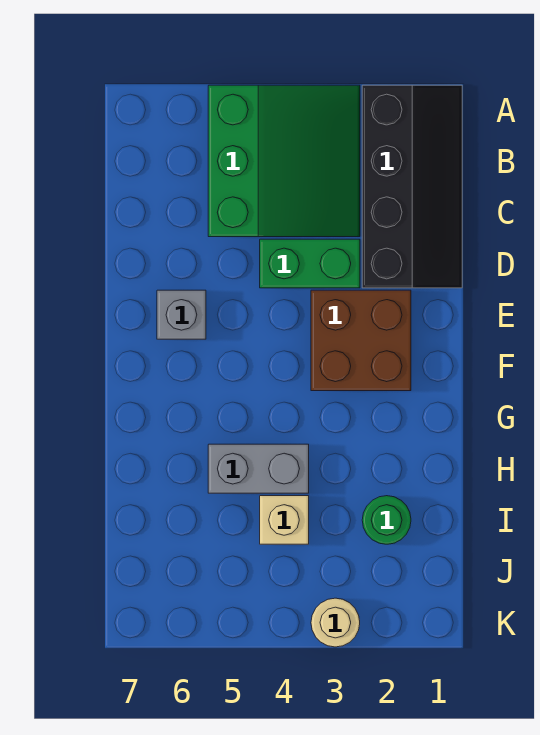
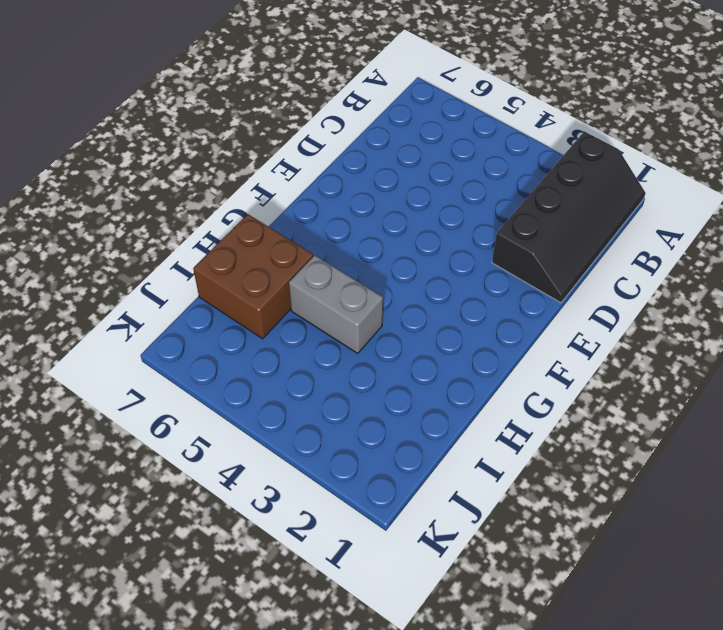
brown brick H6:I7 level 1 -> brown brick E2:F3 level 1
none -> green slope A3:C5 level 1 top 5
none -> green brick D3:D4 level 1

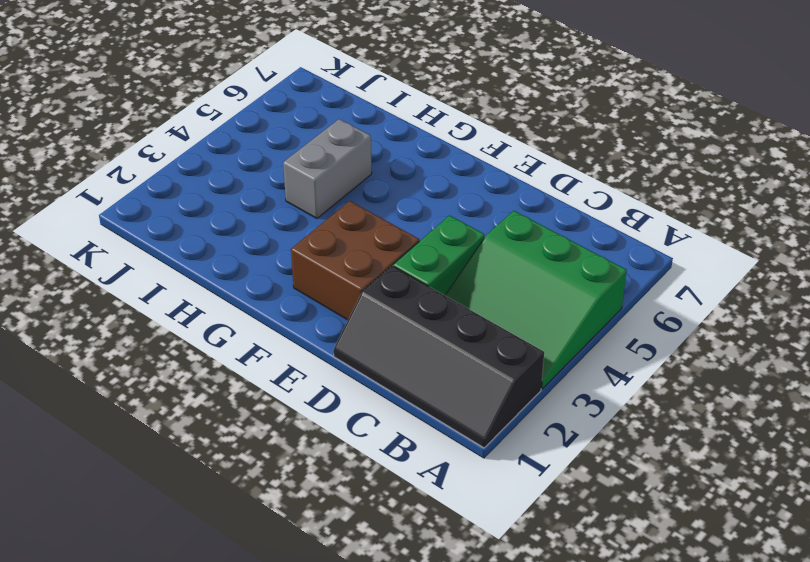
none -> grey brick E6 level 1
none -> green round brick I2 level 1

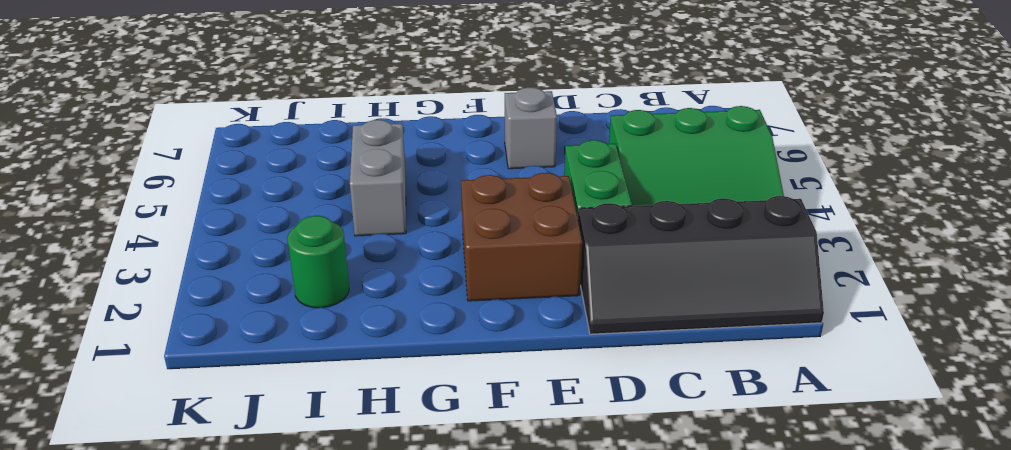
none -> tan brick I4 level 1
none -> tan round brick K3 level 1

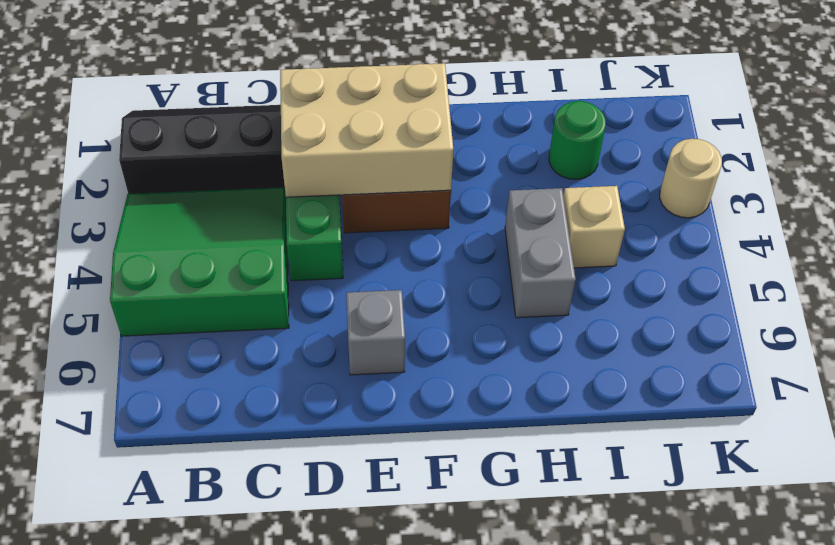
tan brick D2:F3 level 2 -> none

